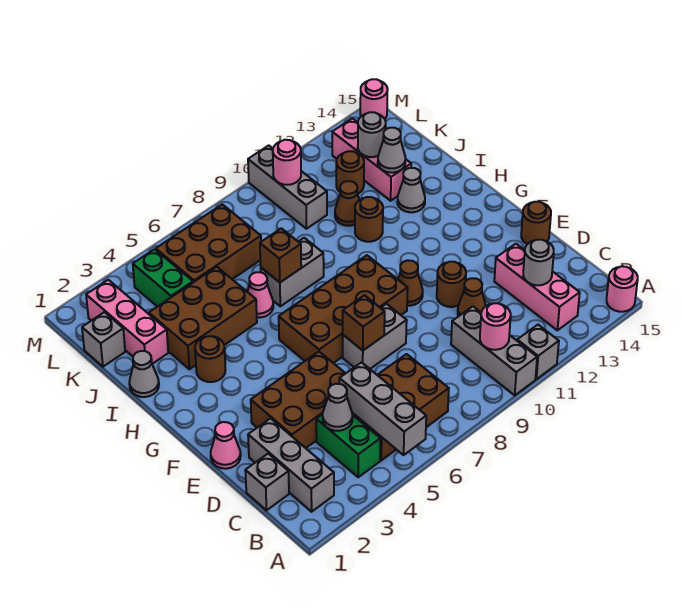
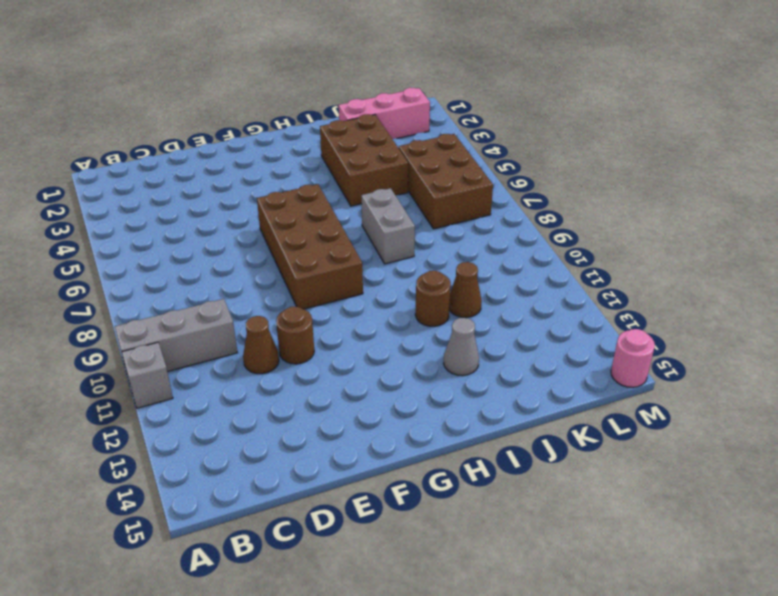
none -> pink round brick A15 level 1
none -> grey brick B2:D2 level 1
none -> green brick B4:C4 level 1
none -> brown brick B5:C7 level 1

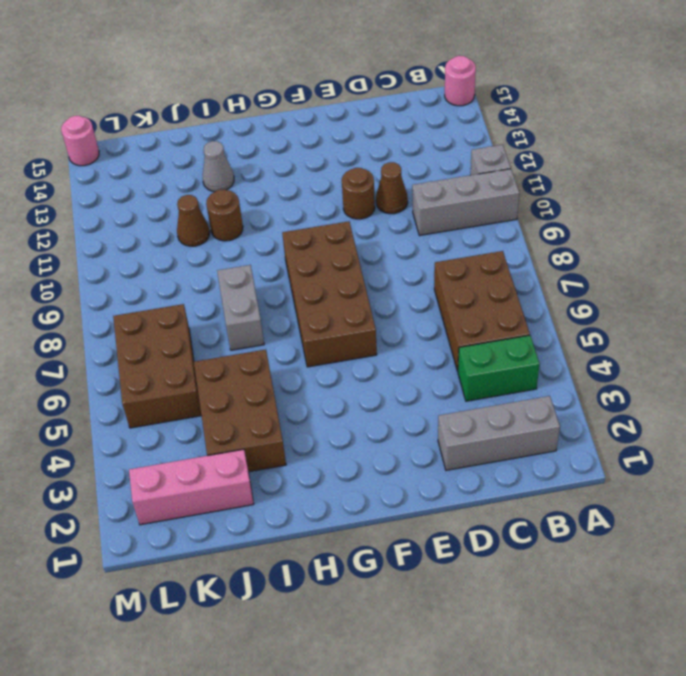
none -> pink brick B13:D13 level 1
none -> grey brick C1 level 1
none -> brown brick D3:E5 level 1
none -> pink cone E1 level 1

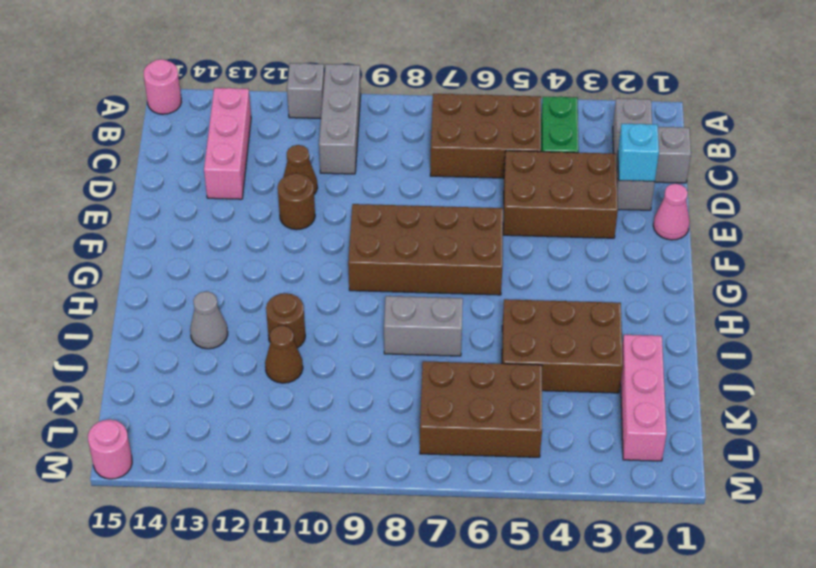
cyan brick D2 level 2 -> none
none -> grey brick E7:E8 level 1
none -> brown round brick E15 level 1
none -> brown cone F10 level 1
none -> brown round brick H3 level 1

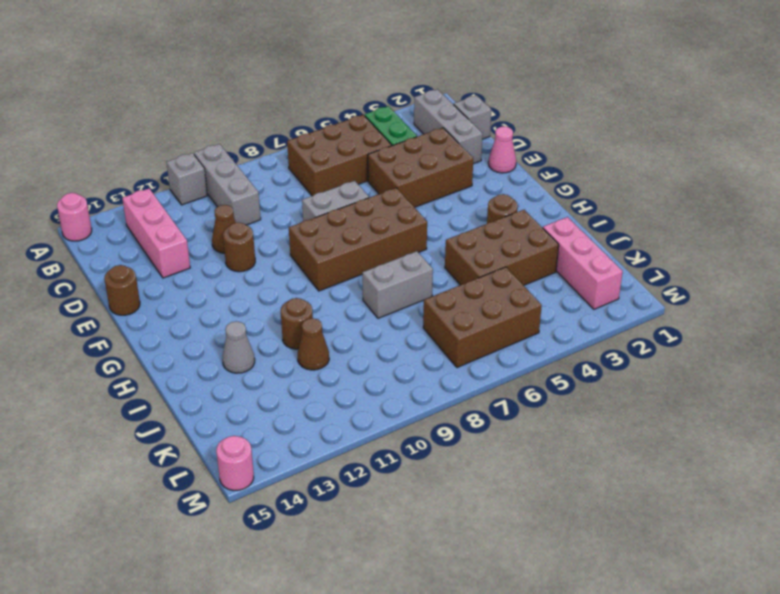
none -> brown cone F10 level 1
none -> grey cone I1 level 1
none -> pink cone I6 level 1
none -> pink brick J13:L13 level 1

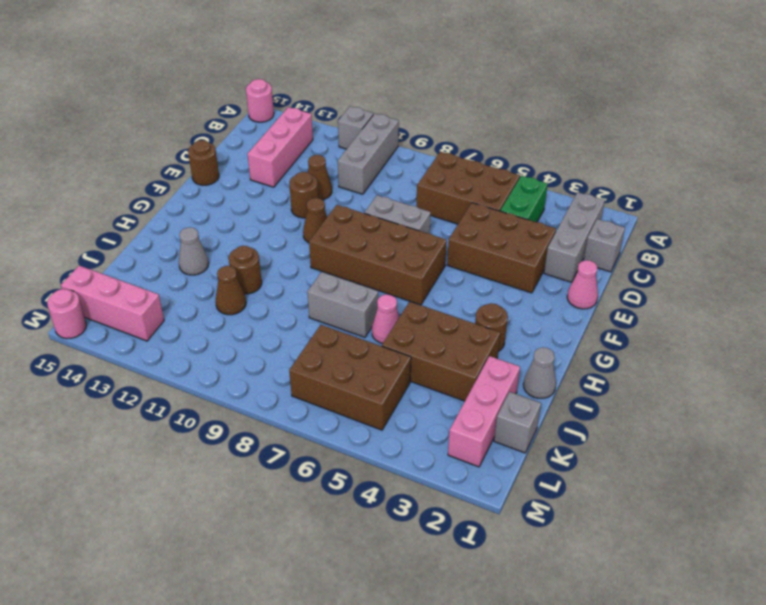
pink brick L13:L15 level 1 -> pink brick J13:L13 level 1
none -> green brick K4:L4 level 1
none -> grey brick K10:M10 level 1
none -> brown round brick K12 level 1
none -> grey brick A5:C5 level 2

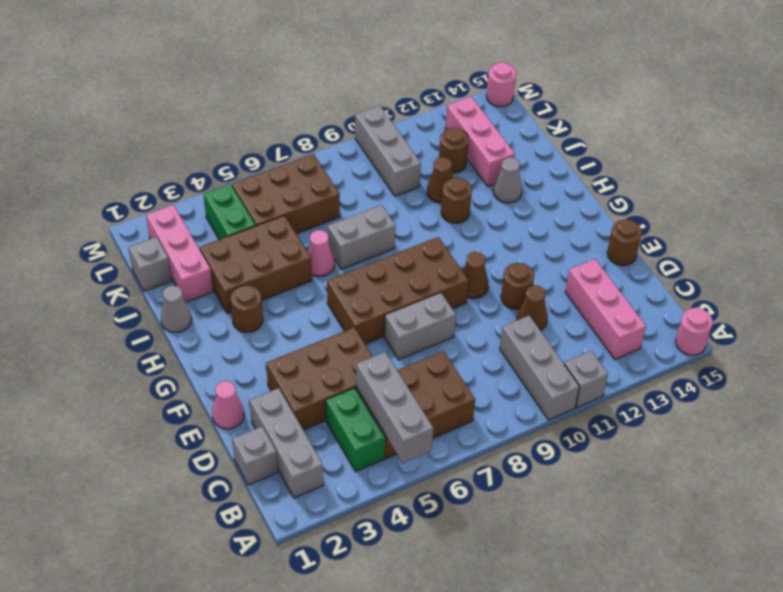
none -> pink round brick B10 level 2
none -> grey cone C4 level 2
none -> grey round brick C13 level 2
none -> brown brick E7 level 2

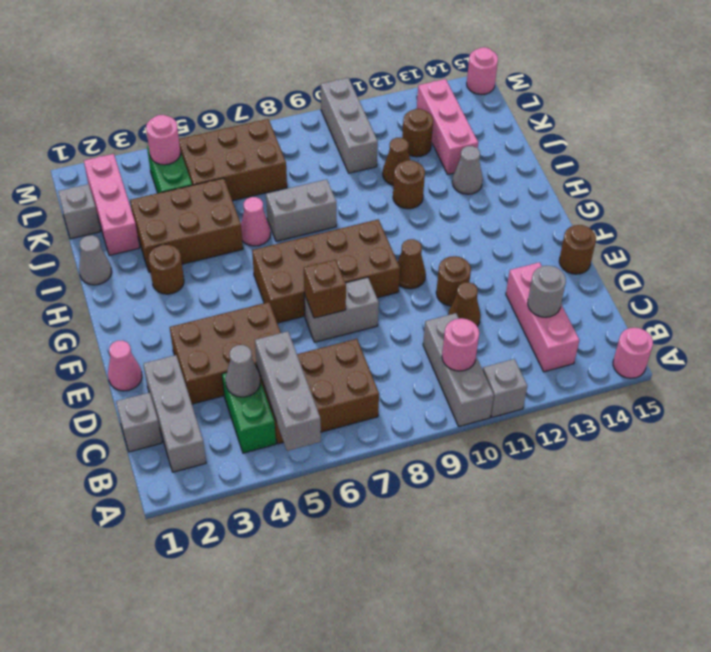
pink round brick L4 level 2 -> pink round brick L10 level 2
none -> brown brick I7 level 2
none -> grey cone J13 level 2
none -> grey round brick K13 level 2

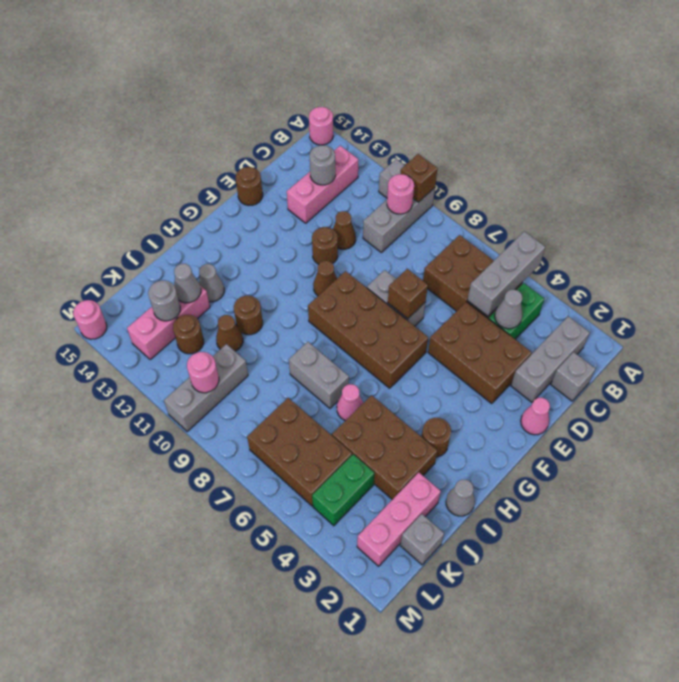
brown brick A10 level 2 -> brown brick I7 level 2

